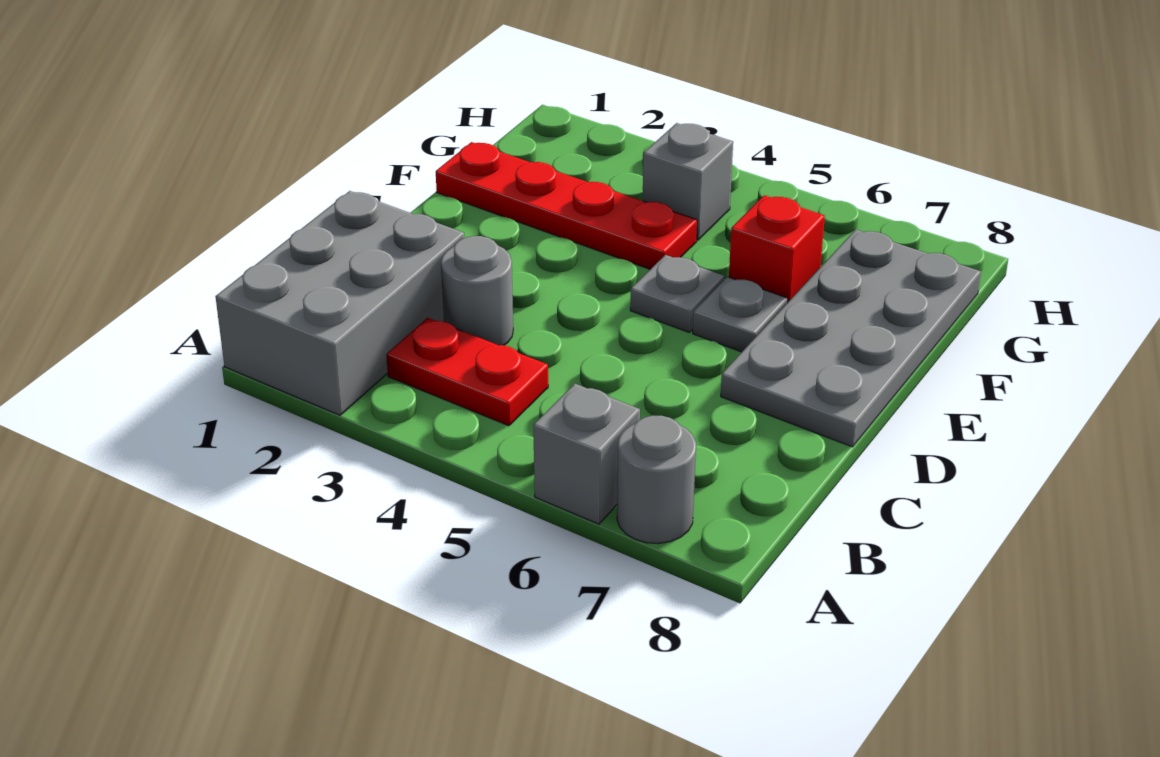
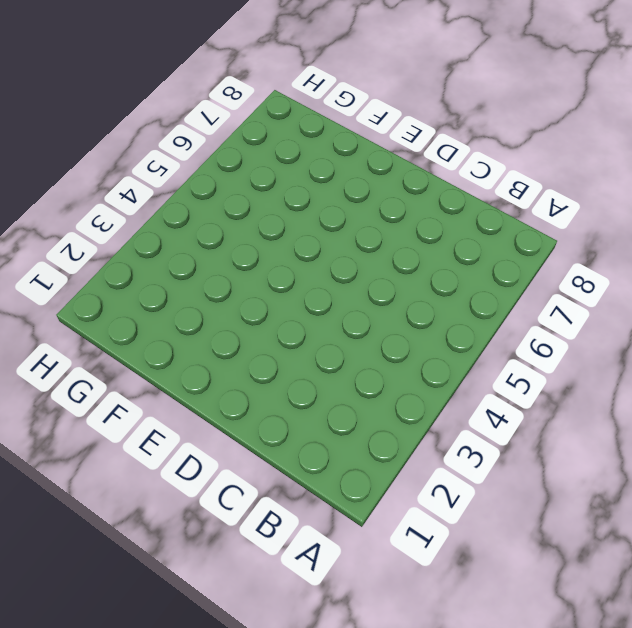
none -> grey brick A1:C2 level 1
none -> grey brick A6 level 1

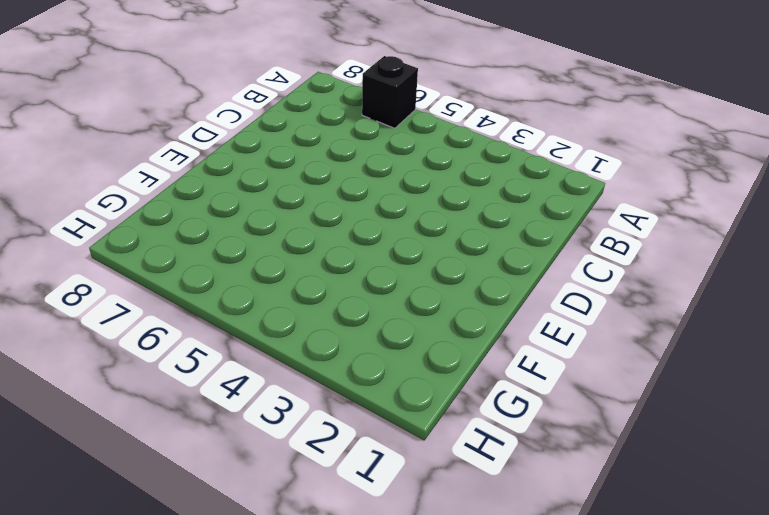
black brick A6 level 1 -> grey brick A6 level 1
none -> grey brick A1:C2 level 1
none -> grey round brick A7 level 1

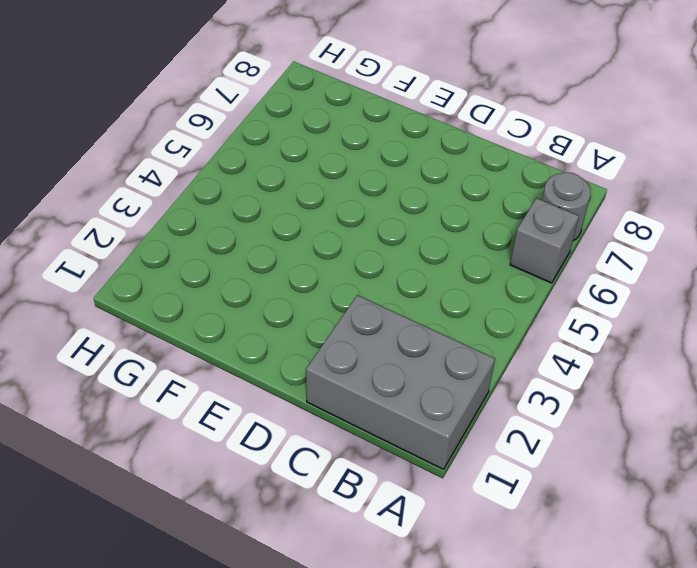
none -> red plate B3:B4 level 1
none -> grey round brick C3 level 1

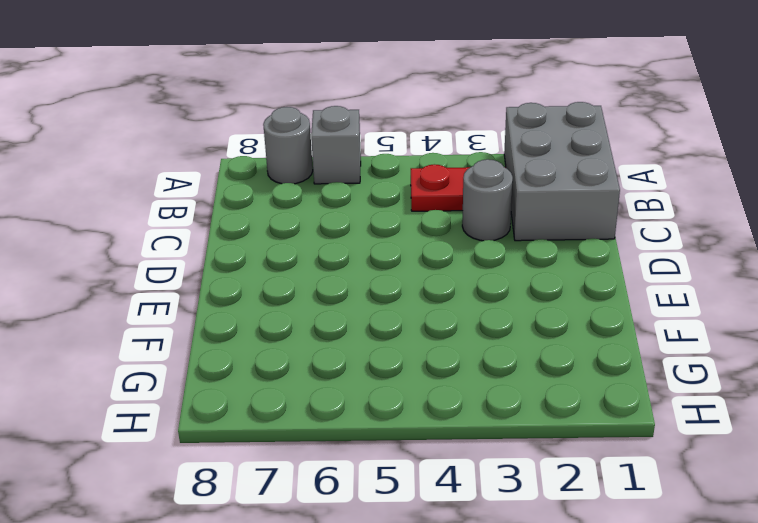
none -> grey plate D7:G8 level 1
none -> grey plate E5 level 1

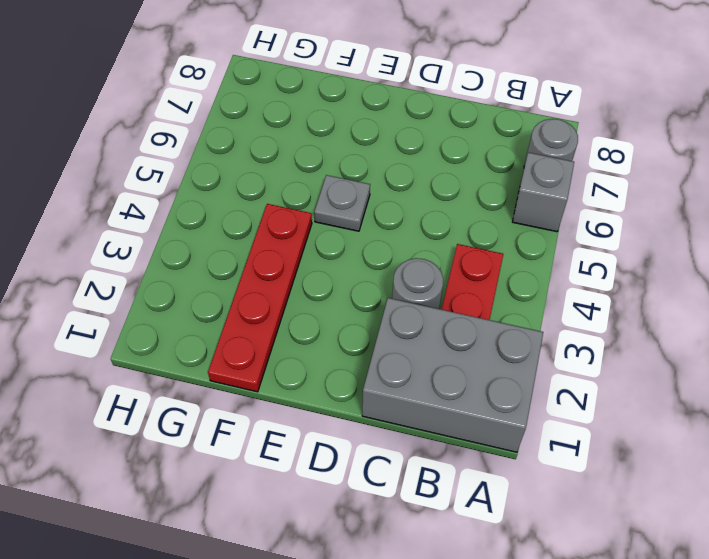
none -> grey plate D7:G8 level 1
none -> grey plate E6 level 1

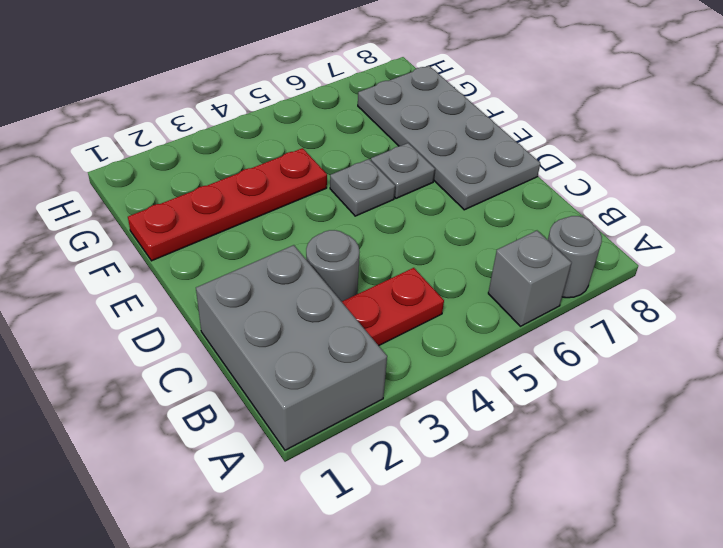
none -> red brick F6 level 1
none -> grey brick G4 level 1

